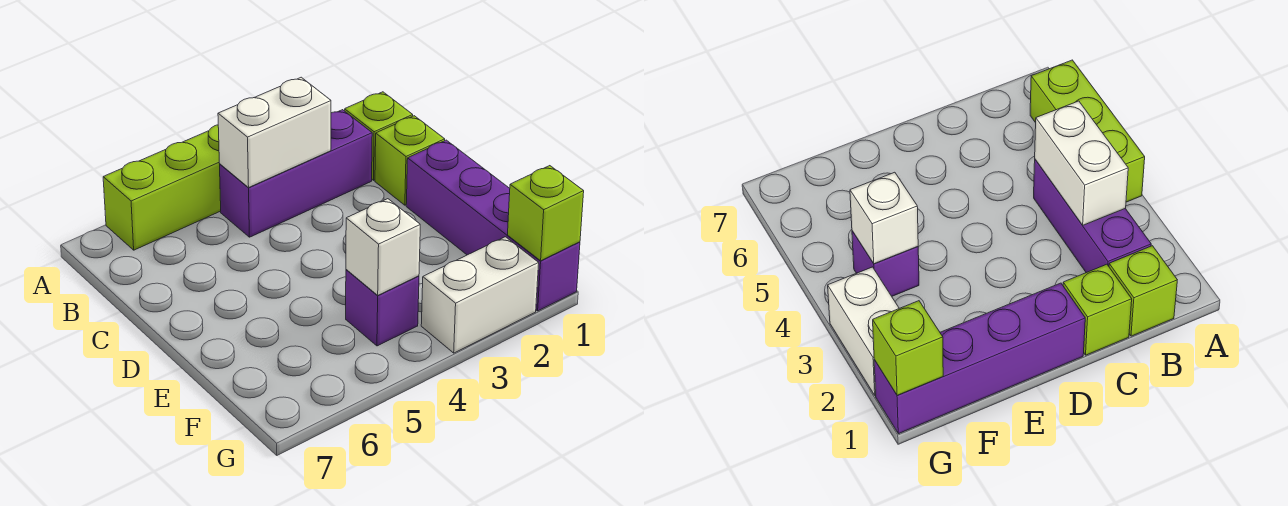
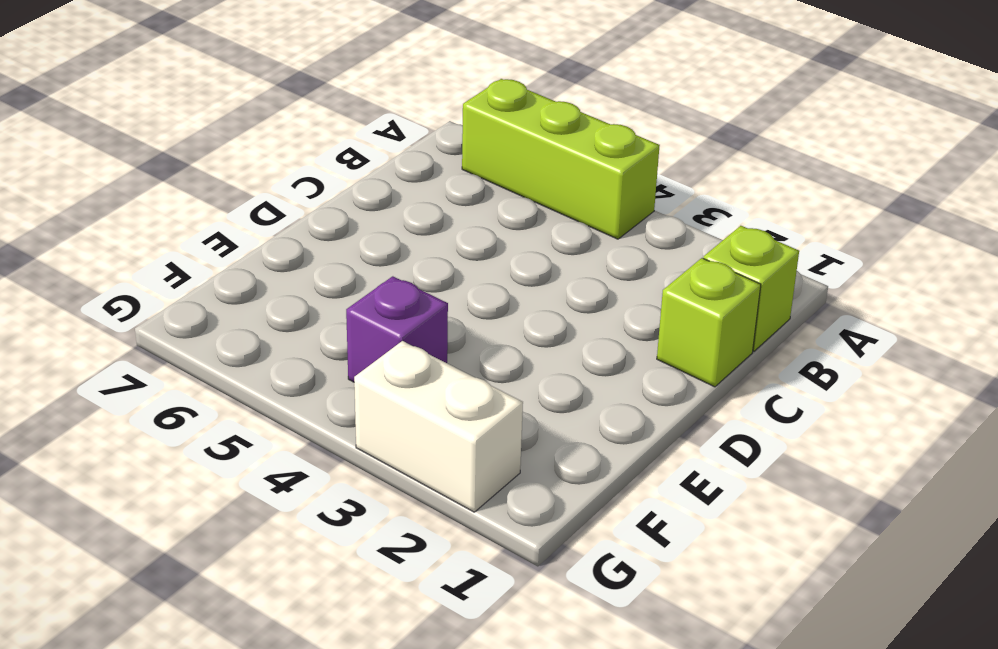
none -> purple brick B2:B4 level 1
none -> purple brick D1:G1 level 1

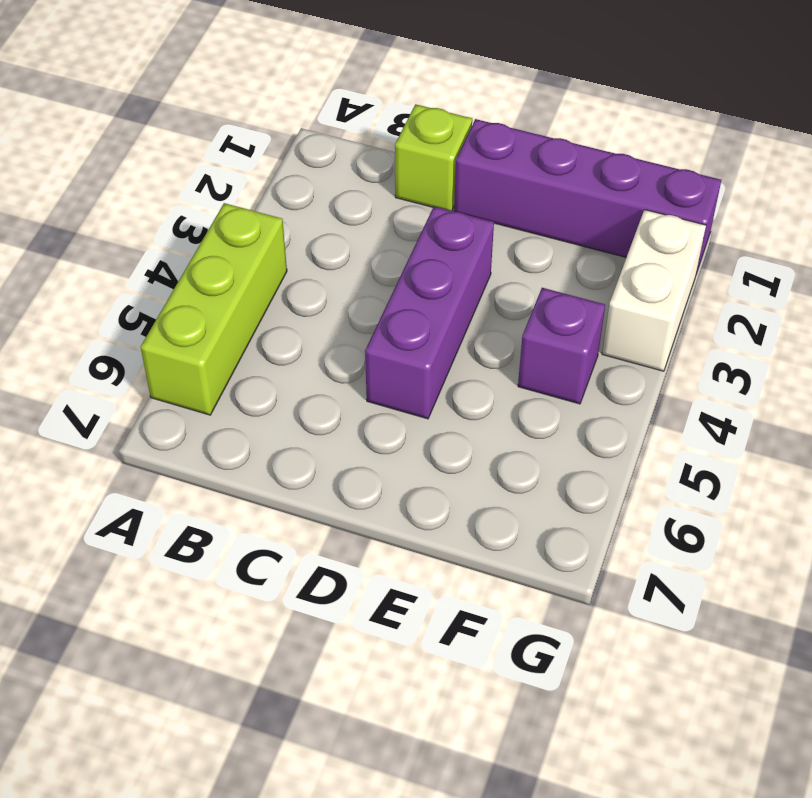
purple brick D3:D5 level 1 -> purple brick B2:B4 level 1
none -> lime brick B1 level 1
none -> white brick B3:B4 level 2

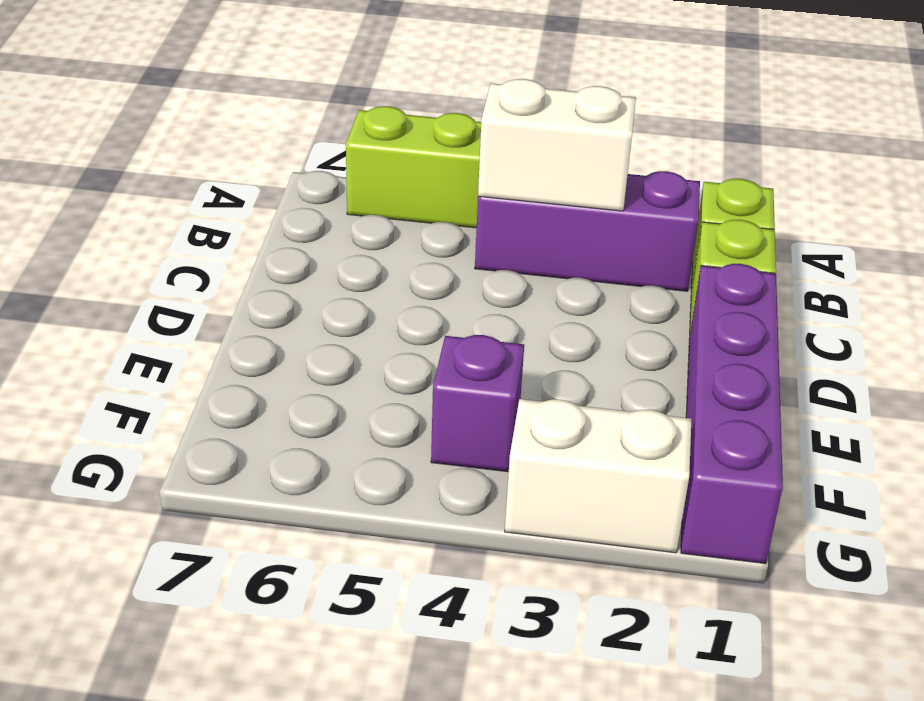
none -> white brick F4 level 2
none -> lime brick G1 level 2

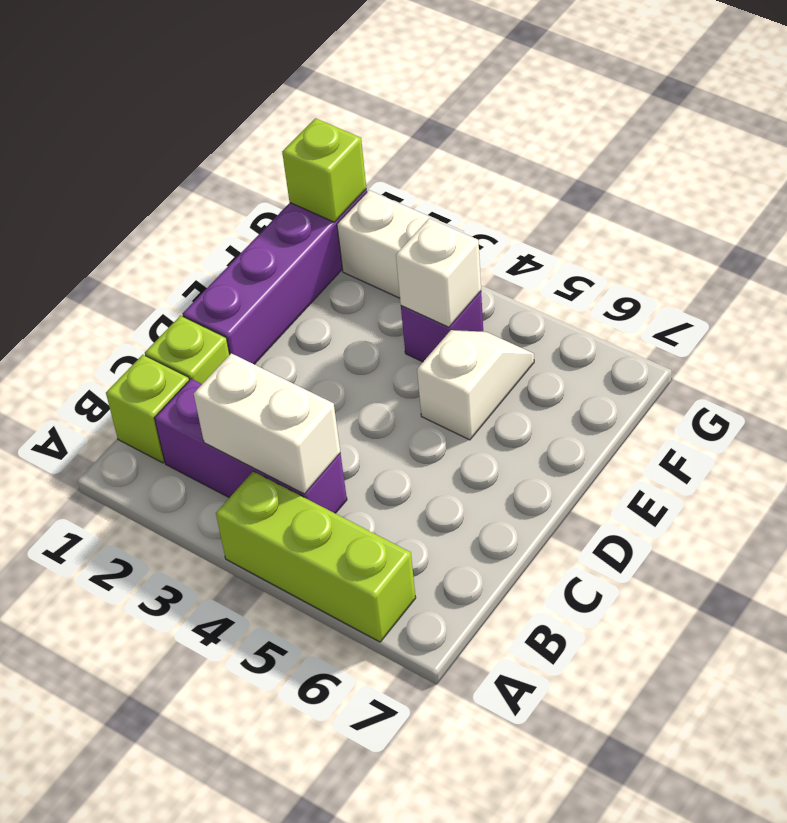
white slope E5:F5 level 1 top E -> none

